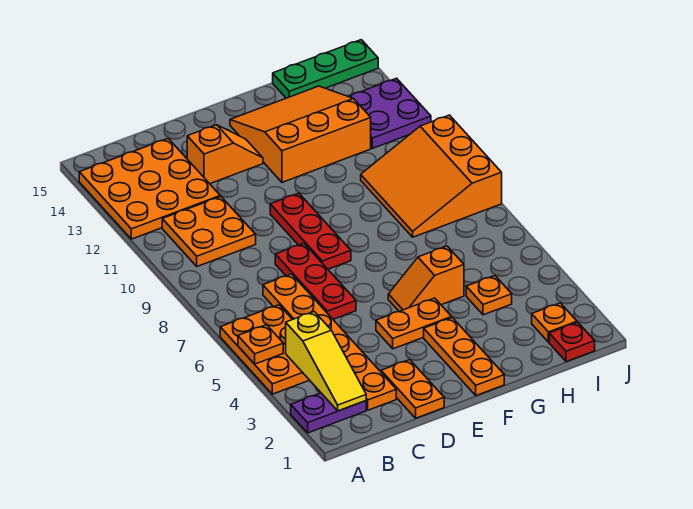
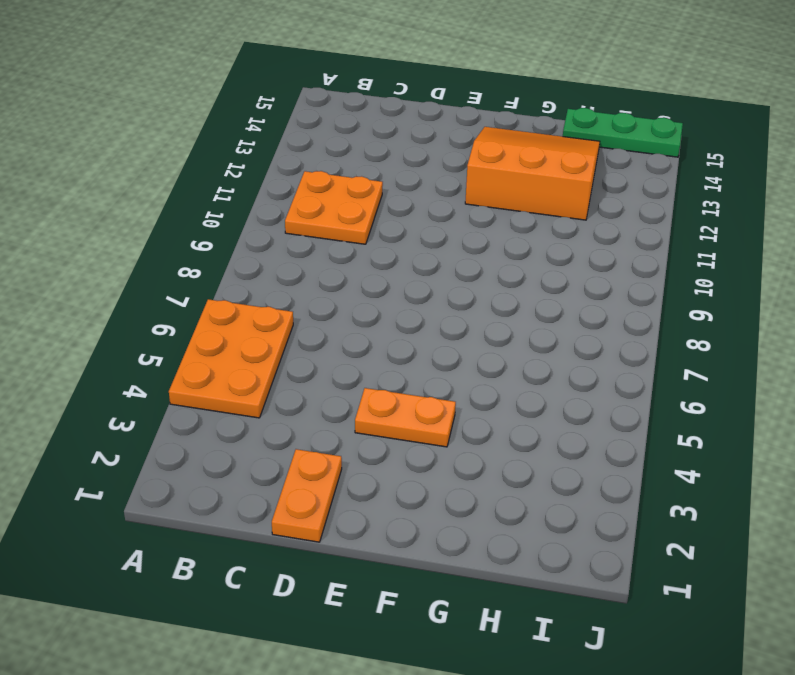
none -> purple plate A2:B2 level 1
none -> orange plate A12:C14 level 1
none -> orange plate C2:C7 level 1

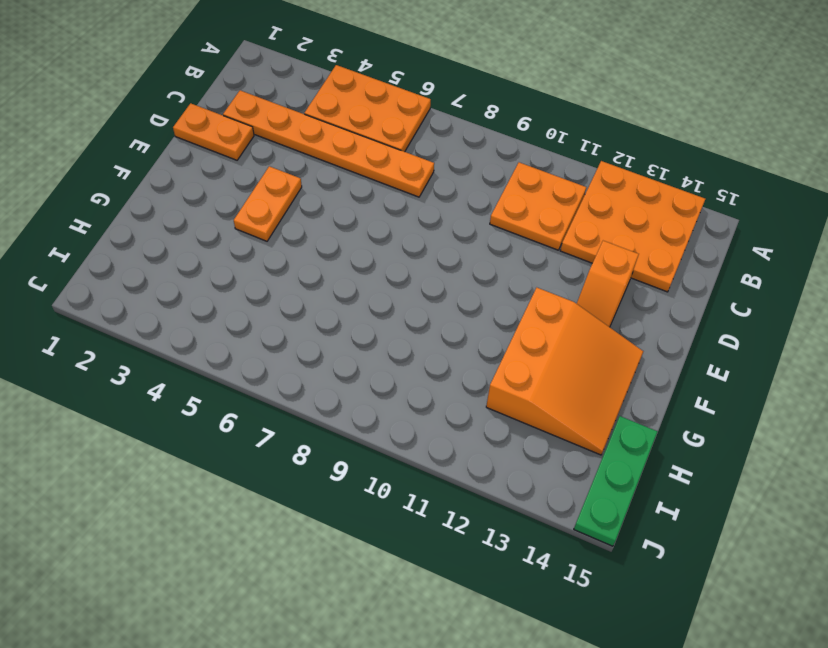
none -> purple plate A2:B2 level 1
none -> red plate D6:D8 level 1
none -> red plate E8:E10 level 1

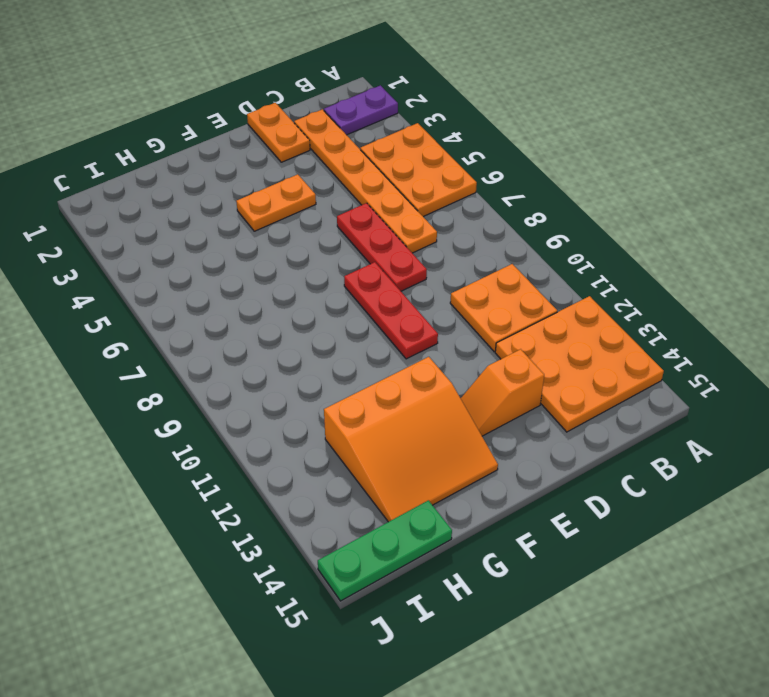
none -> orange plate F1:F3 level 1
none -> orange slope F5:G5 level 1 top G
none -> orange plate H4 level 1

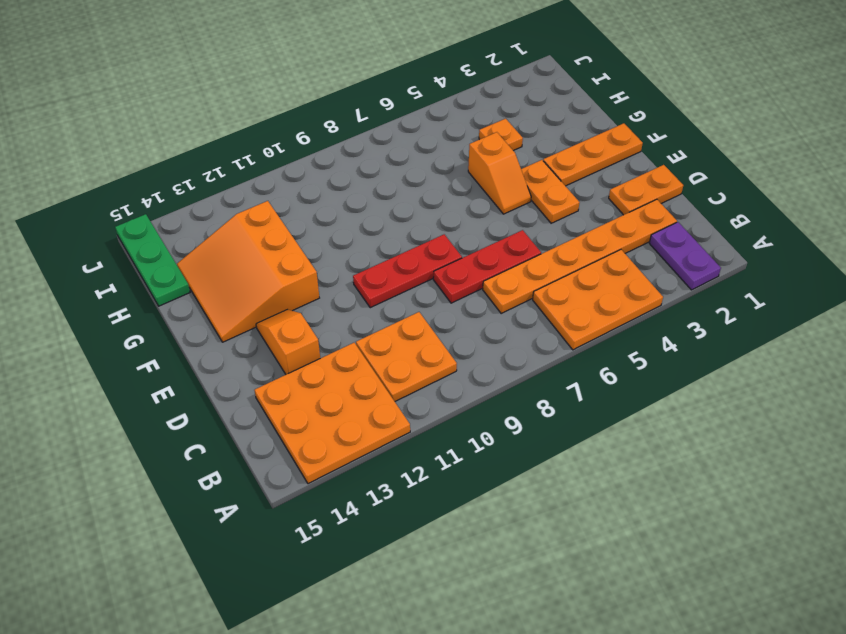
none -> orange slope H8:J10 level 1 top J
none -> red plate I1 level 1
none -> orange plate I2 level 1

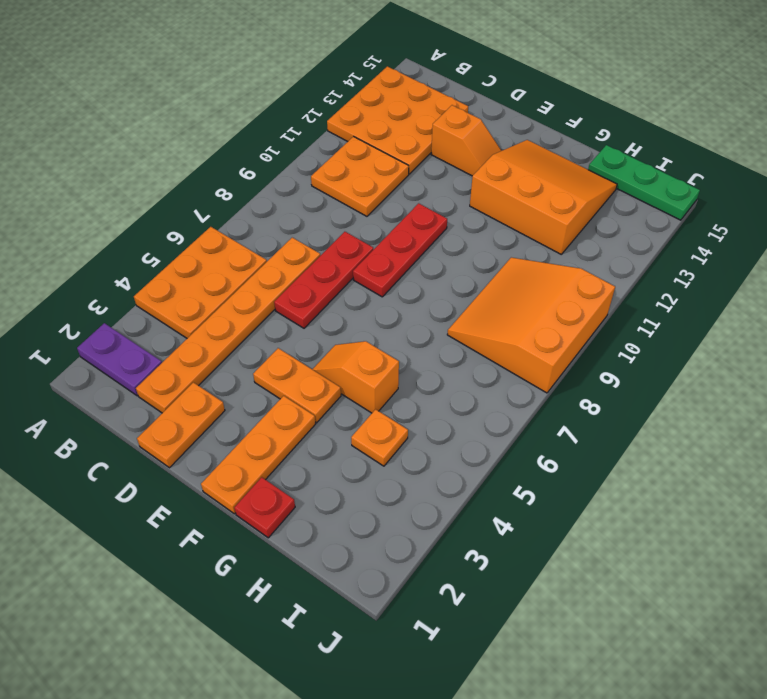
red plate G1 level 1 -> red plate I1 level 1
none -> orange plate I2 level 1
none -> purple plate I12:J13 level 1
none -> orange plate A5 level 2

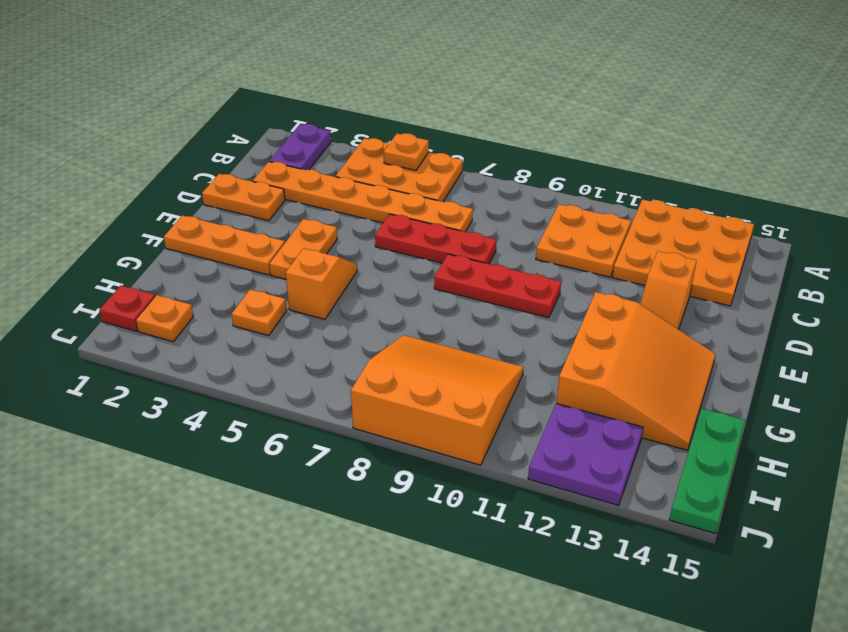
none -> yellow slope B2:B4 level 2 top 4

